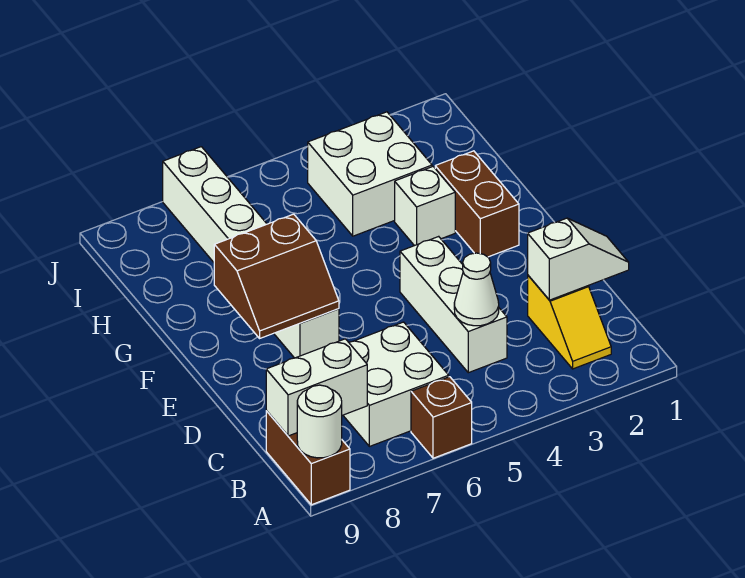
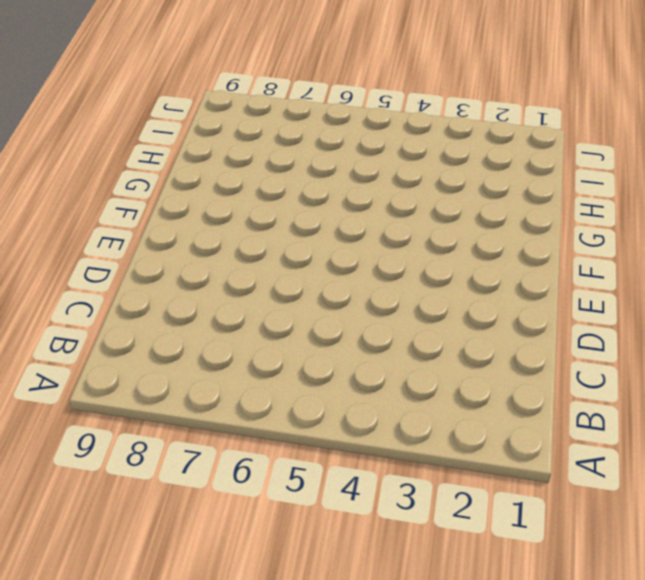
none -> brown brick A6 level 1
none -> brown brick A9:B9 level 1
none -> yellow slope B2:C2 level 1 top C

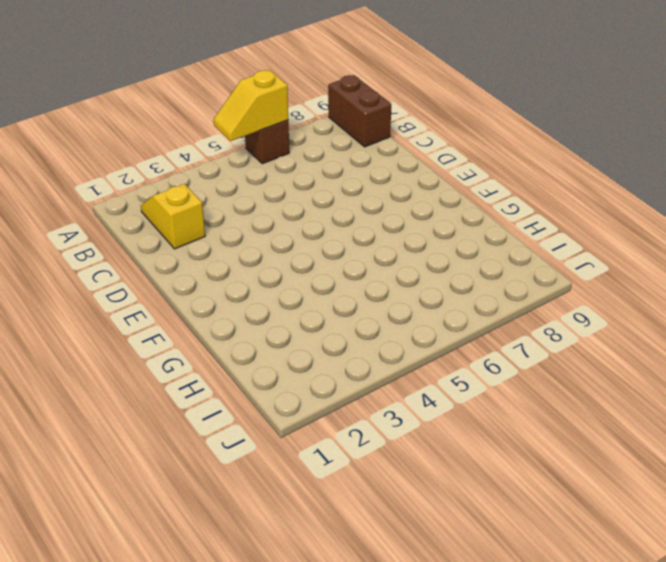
yellow slope A5:A6 level 2 top 6 -> none
none -> white brick B6:C7 level 1
none -> white brick C4:E4 level 1
none -> white brick E7:J7 level 1

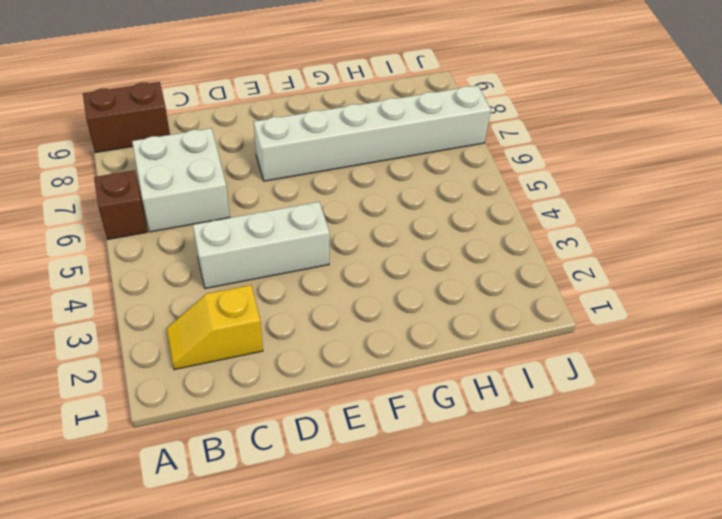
none -> brown brick F2:G2 level 1
none -> white brick G3 level 1
none -> white brick H3:I4 level 1

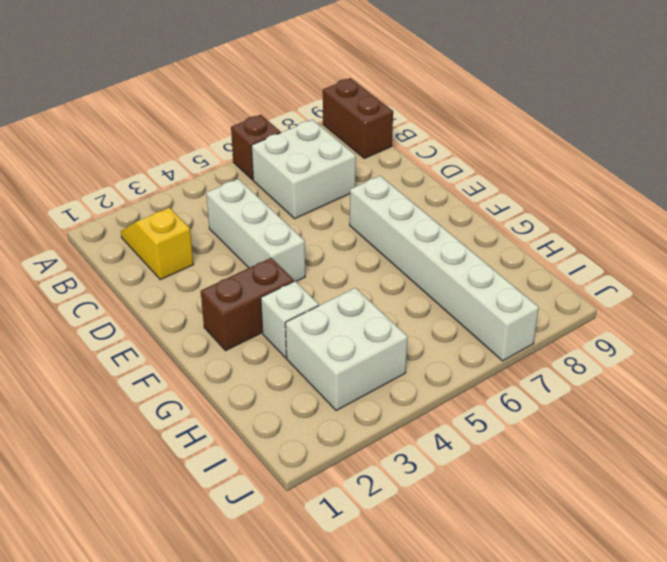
brown brick F2:F3 level 1 -> brown brick F2:G2 level 1
none -> white round brick A9 level 2
none -> white brick B8:B9 level 2
none -> white slope C1:C2 level 2 top 2

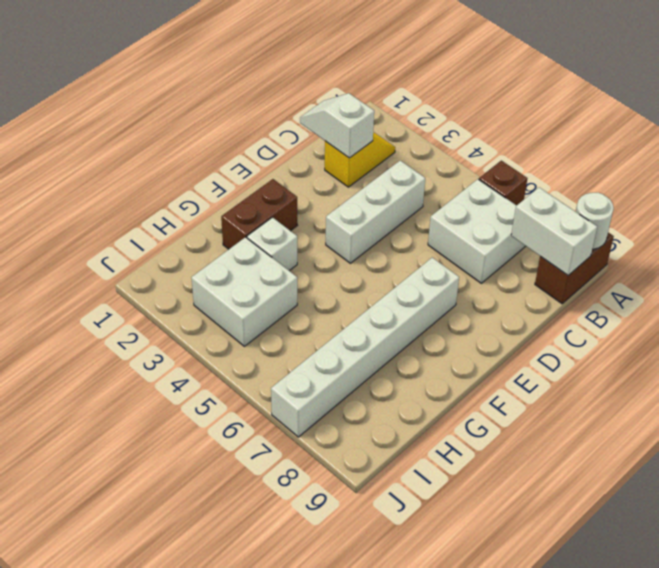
none -> white cone C4 level 2
none -> brown slope E7:F8 level 2 top F

